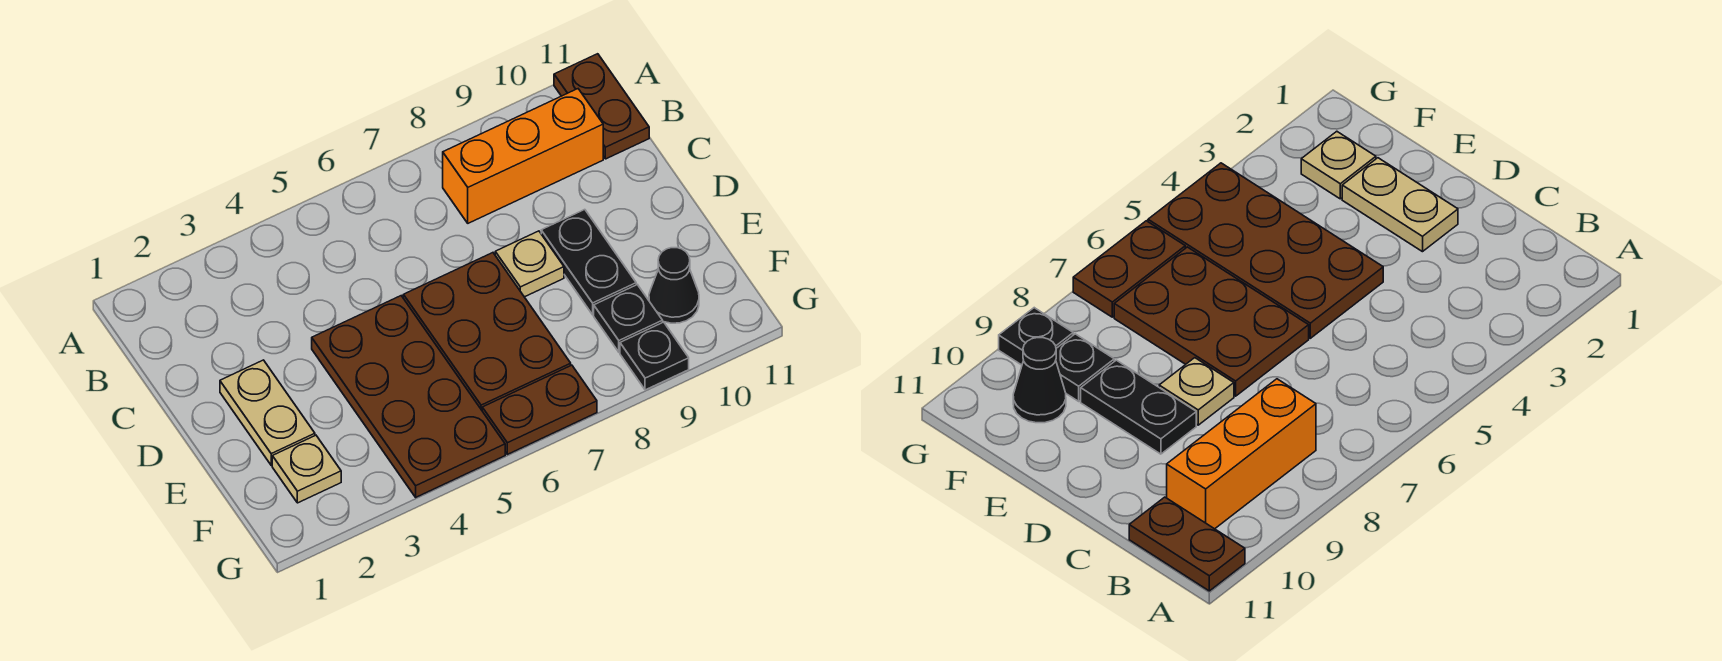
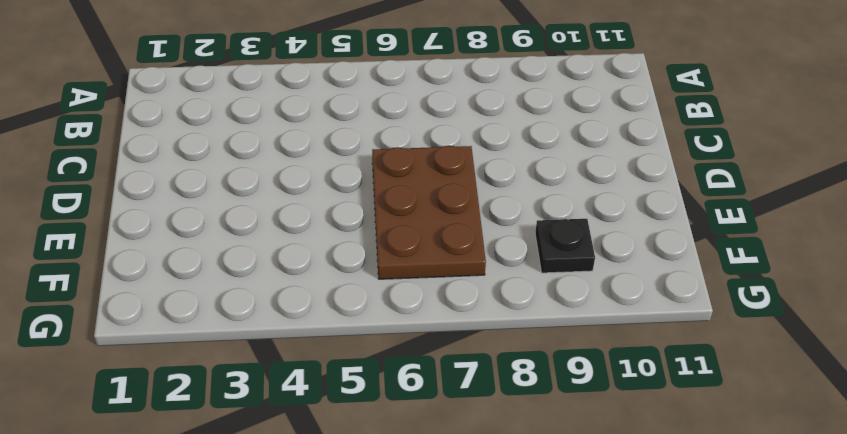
none -> brown plate A11:B11 level 1
none -> orange brick B8:B10 level 1
none -> tan plate D2:E2 level 1

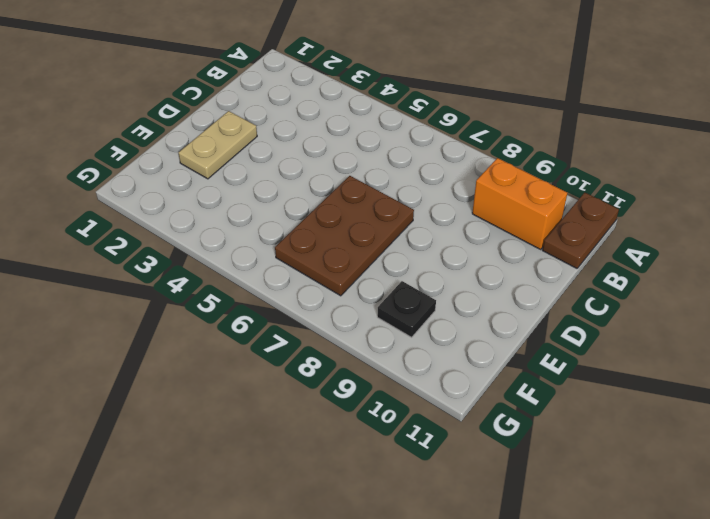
orange brick B9:B10 level 1 -> orange brick B8:B10 level 1
none -> brown plate D4:G5 level 1
none -> tan plate D8 level 1
none -> black plate D9:E9 level 1

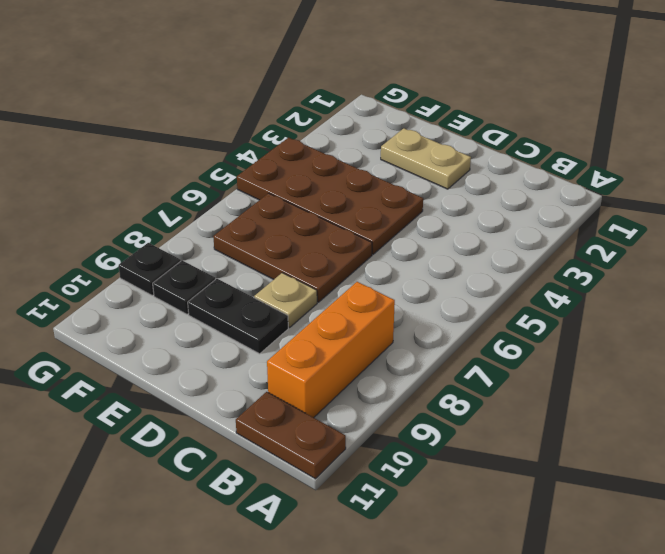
none -> tan plate F2 level 1
none -> black cone F10 level 1
none -> brown plate G6:G7 level 1

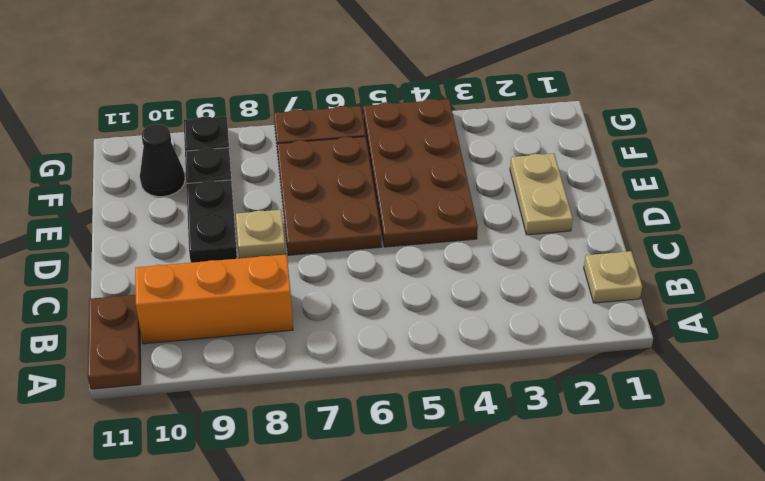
tan plate B1 level 1 -> tan plate F2 level 1

